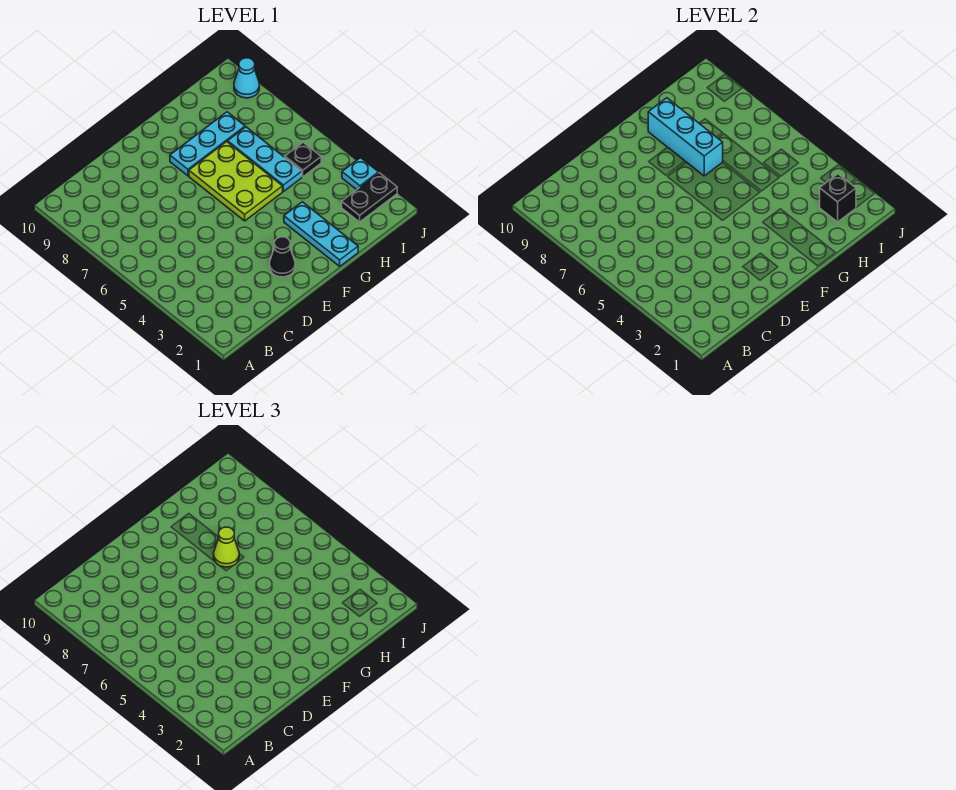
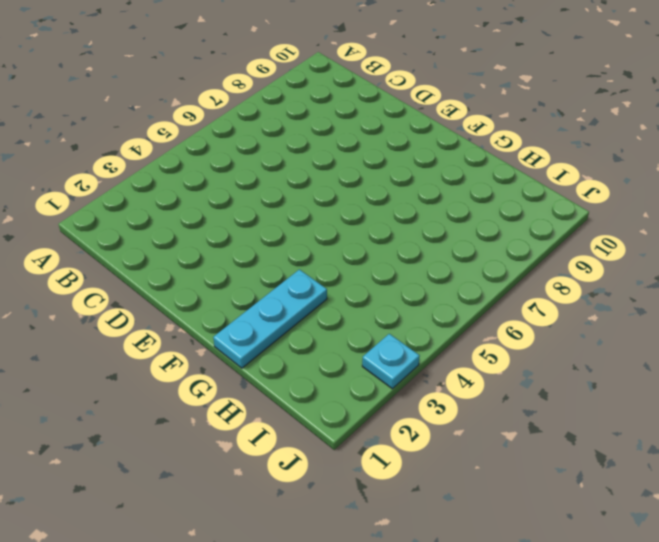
none -> black cone E2 level 1
none -> lime plate F5:G7 level 1
none -> cyan plate F8:H8 level 1

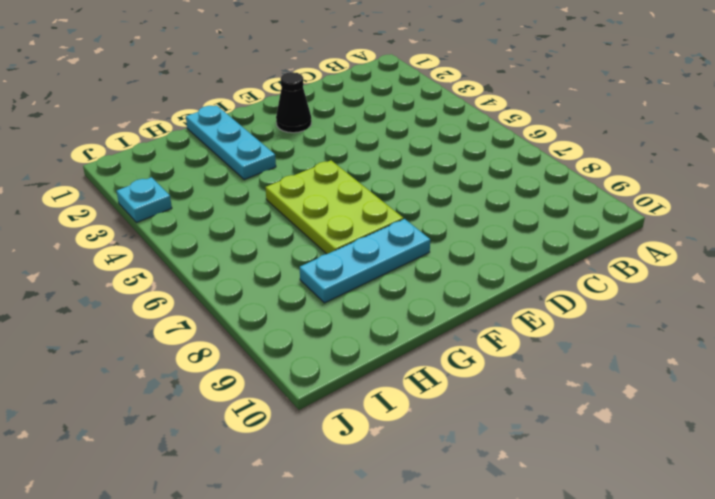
none -> cyan plate H5:H7 level 1
none -> black plate I2:J2 level 1
none -> black plate I5 level 1

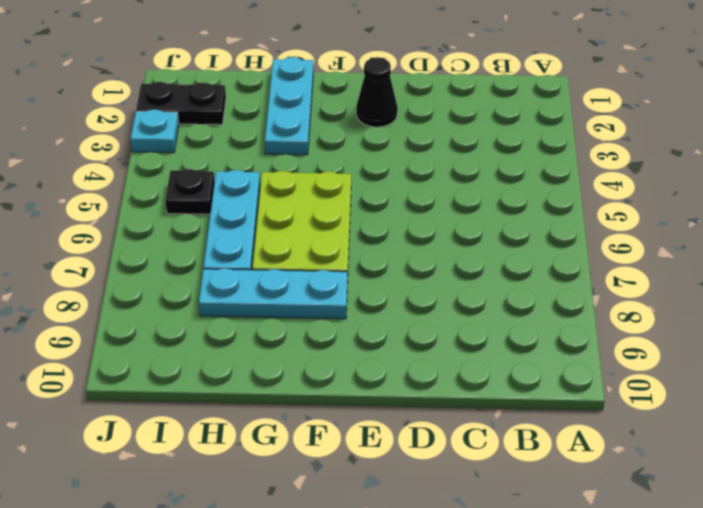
none -> cyan cone J9 level 1
none -> cyan brick G7:G9 level 2
none -> black brick I2 level 2

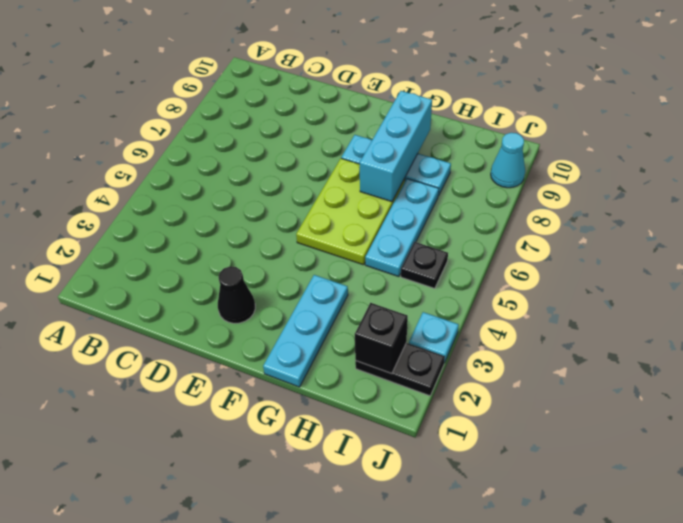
none -> lime cone G7 level 3

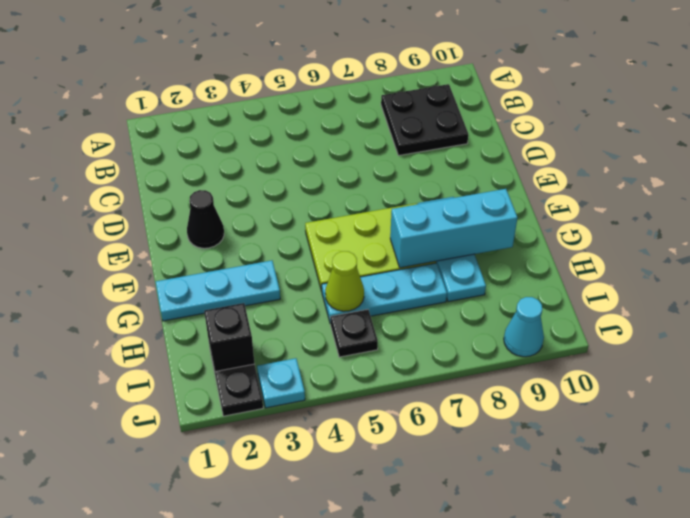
black plate B8:C9 level 1 -> none
lime cone H5 level 2 -> lime cone G7 level 3

